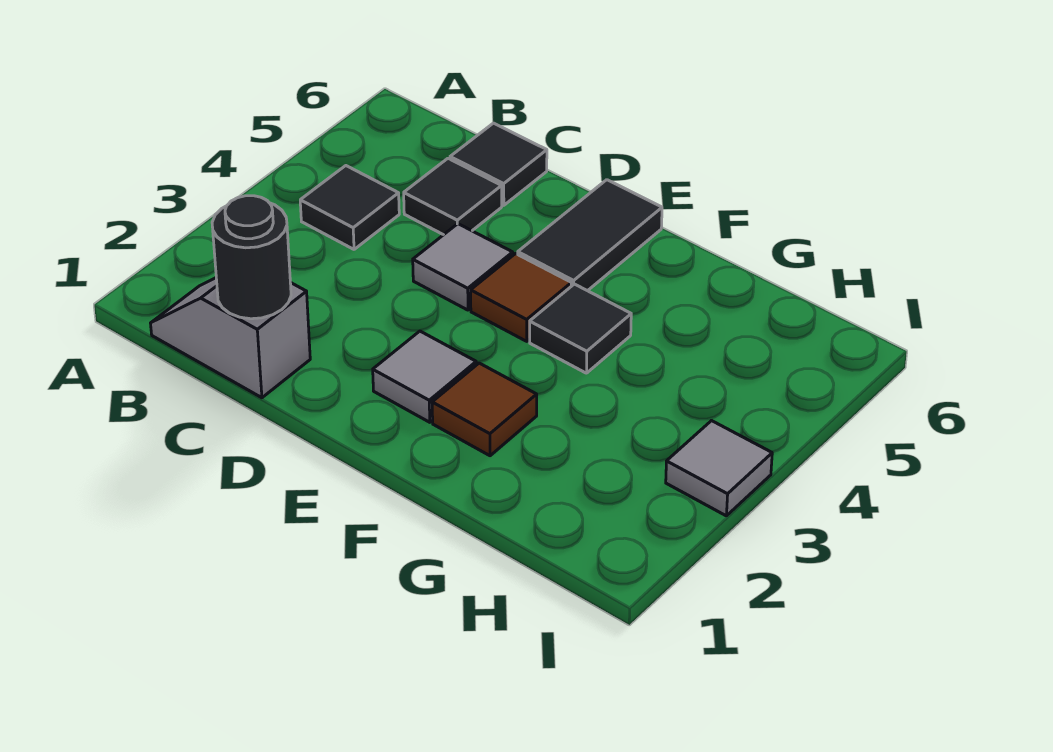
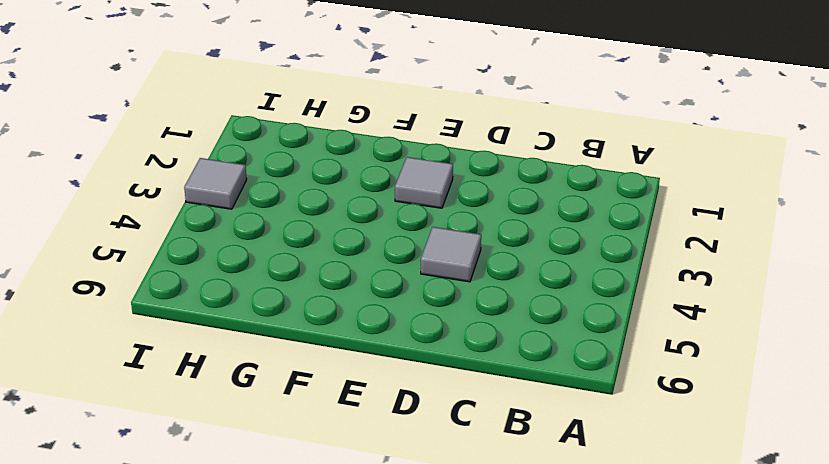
none -> grey slope B1:C1 level 1 top C
none -> black tile B4 level 1
none -> black tile C5 level 1

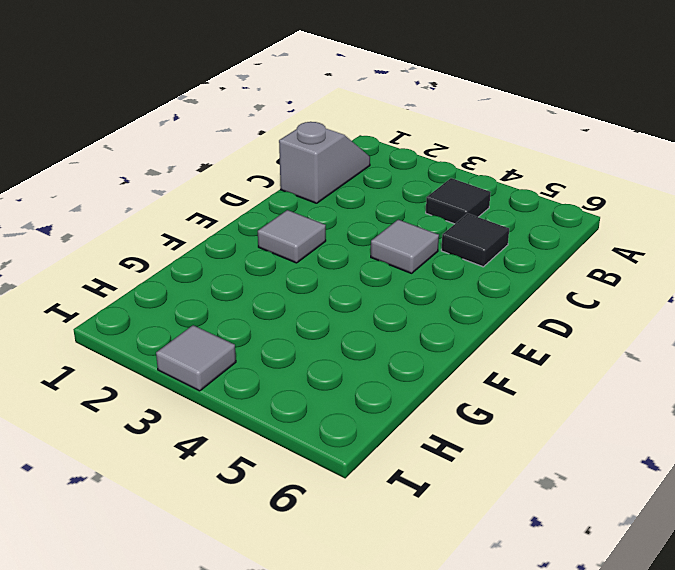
none -> black tile C6 level 1
none -> brown tile E4 level 1
none -> black tile E5:E6 level 1

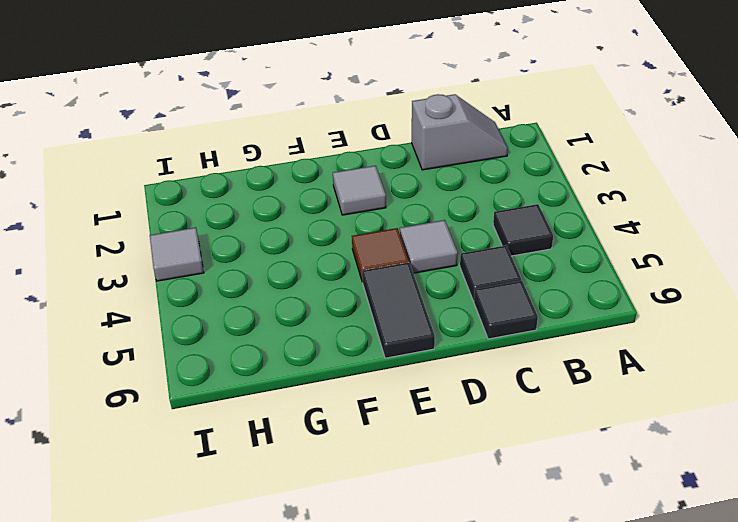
none -> brown tile F2 level 1
none -> black tile F4 level 1
none -> black round brick C1 level 2

